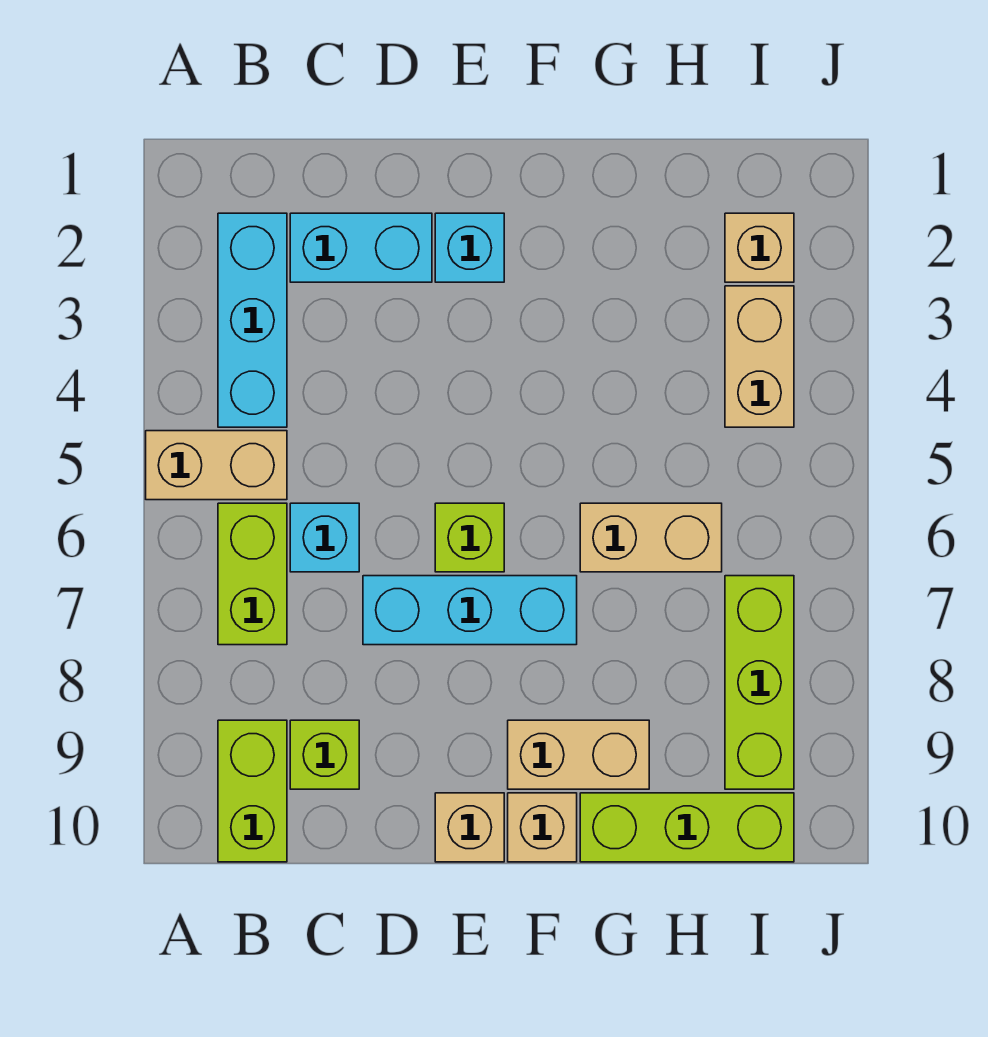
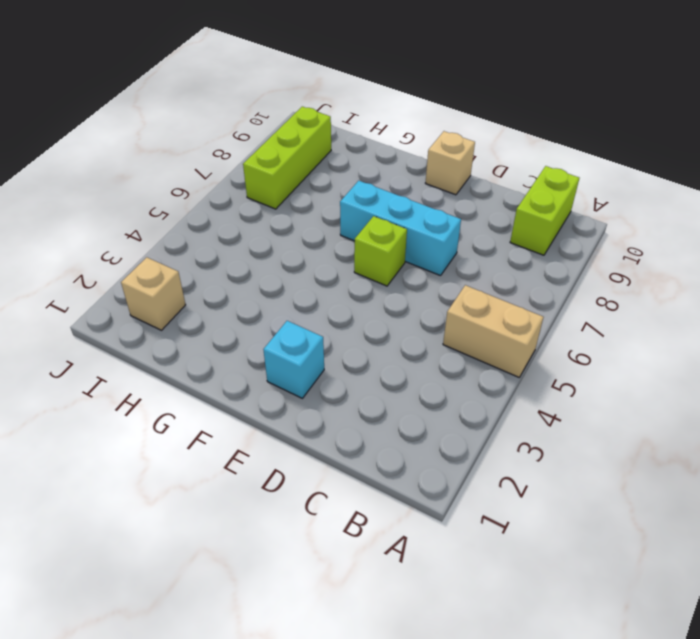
none -> cyan brick B2:B4 level 1
none -> lime brick B6:B7 level 1
none -> cyan brick C2:D2 level 1

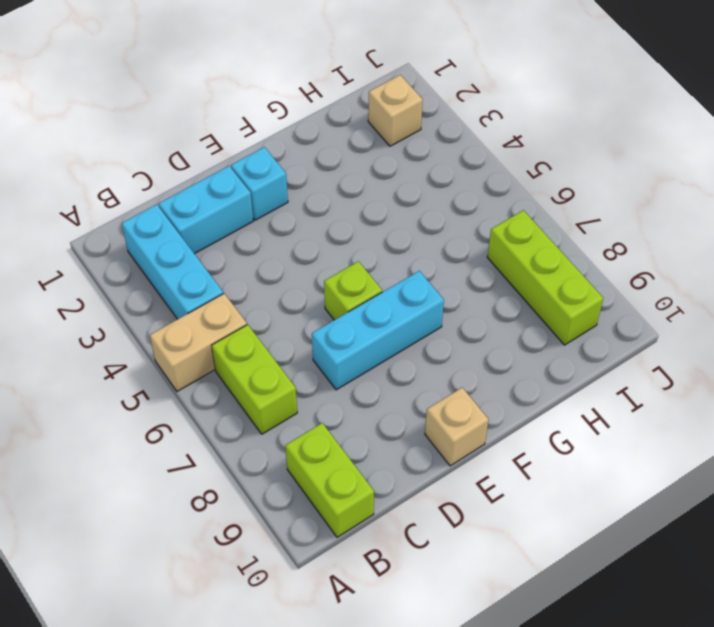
none -> cyan brick C6 level 1
none -> lime brick C9 level 1
none -> tan brick F9:G9 level 1

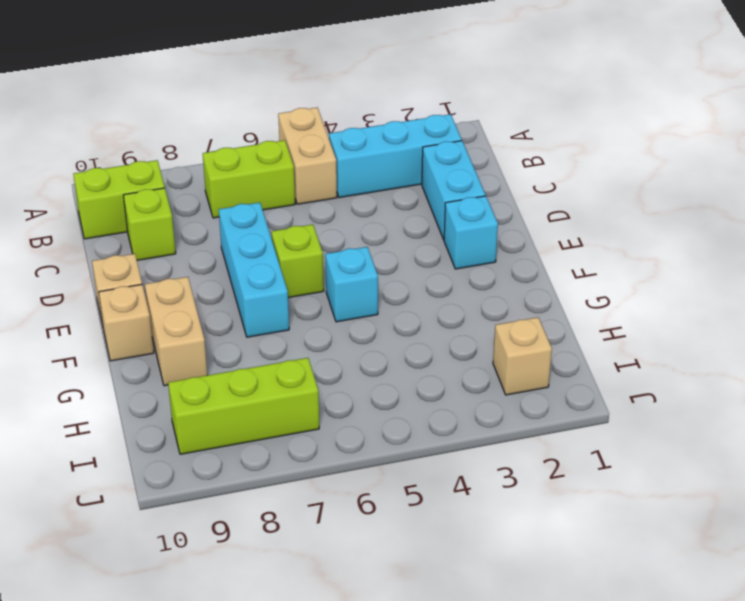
cyan brick F5 level 1 -> cyan brick C6 level 1
none -> tan brick G6:H6 level 1
none -> lime brick G10:I10 level 1
none -> tan brick I3:I4 level 1

